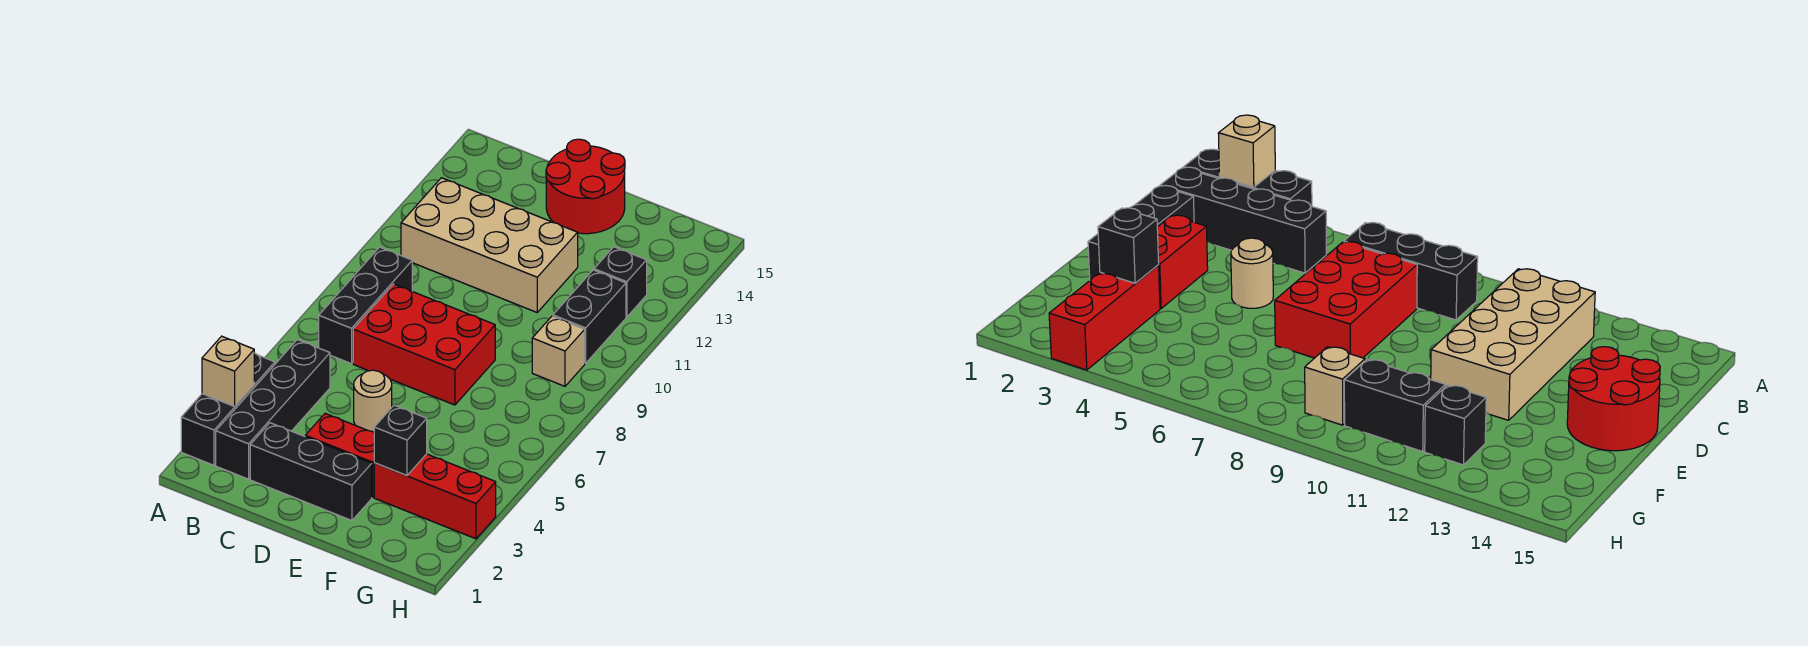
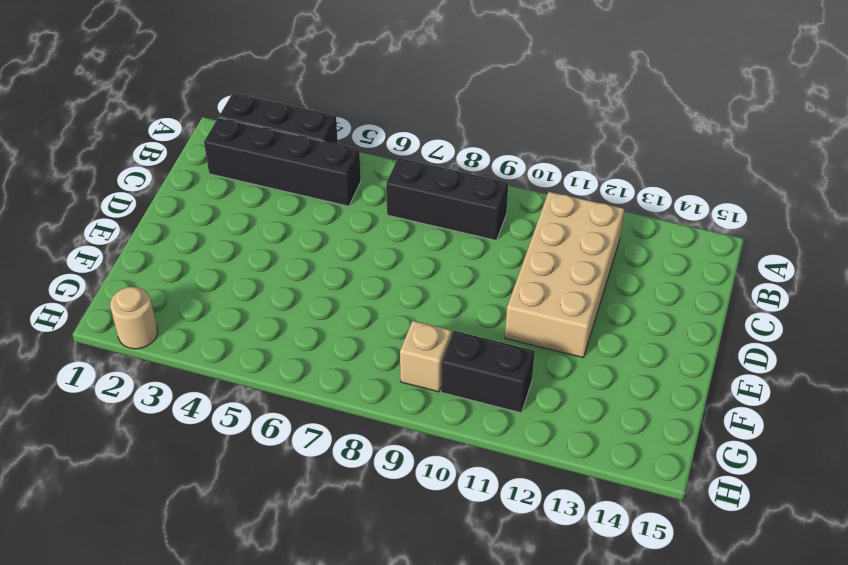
tan round brick H2 level 1 -> tan round brick D5 level 1
none -> black brick C2:E2 level 1
none -> red brick C7:E8 level 1
none -> red brick D3:E3 level 1

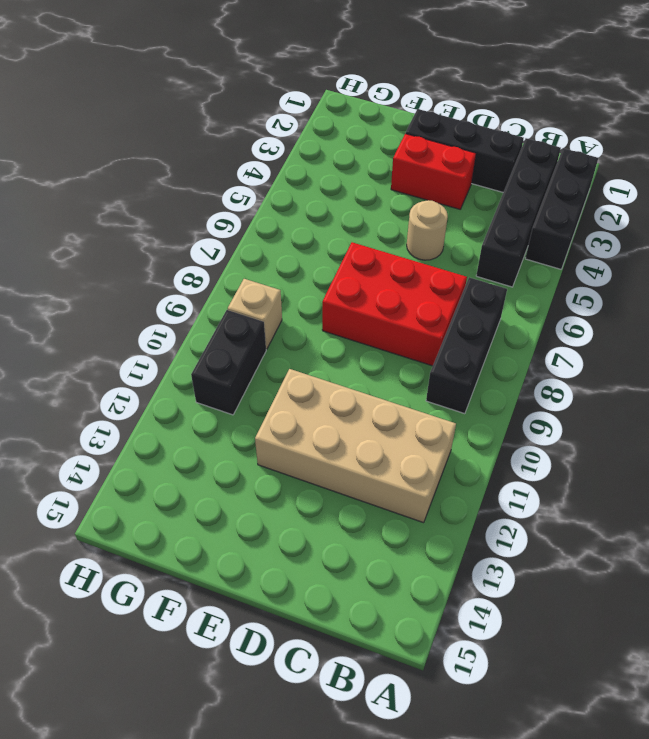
none -> red round brick D14:E15 level 1
none -> red brick F3:H3 level 1
none -> black brick G12 level 1

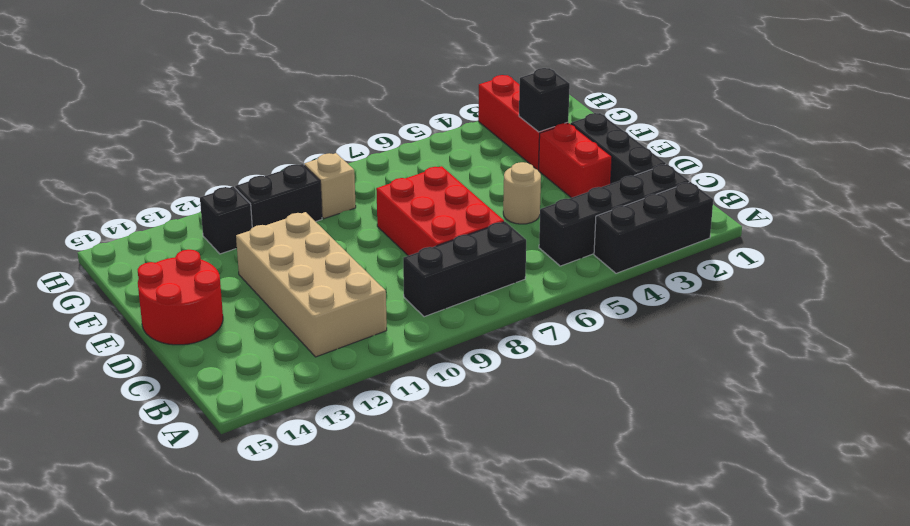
none -> tan brick A3 level 2

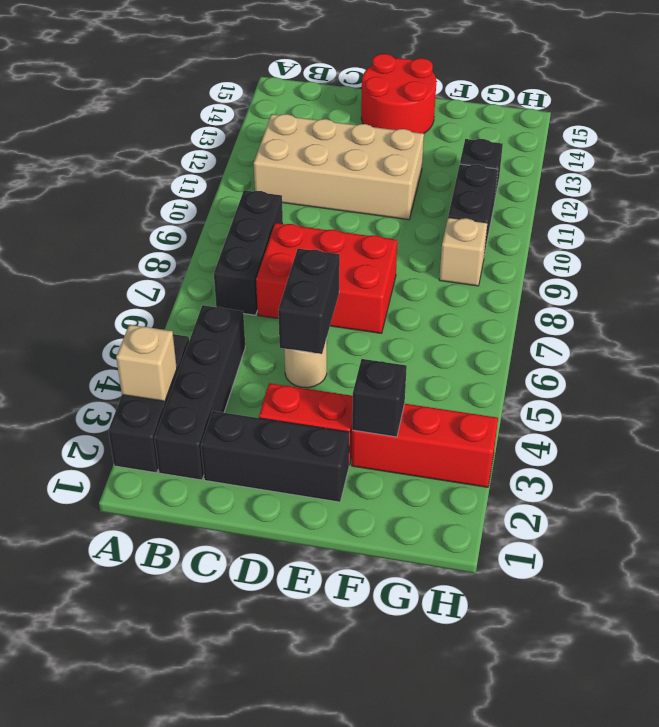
black brick D5:D6 level 2 -> none

